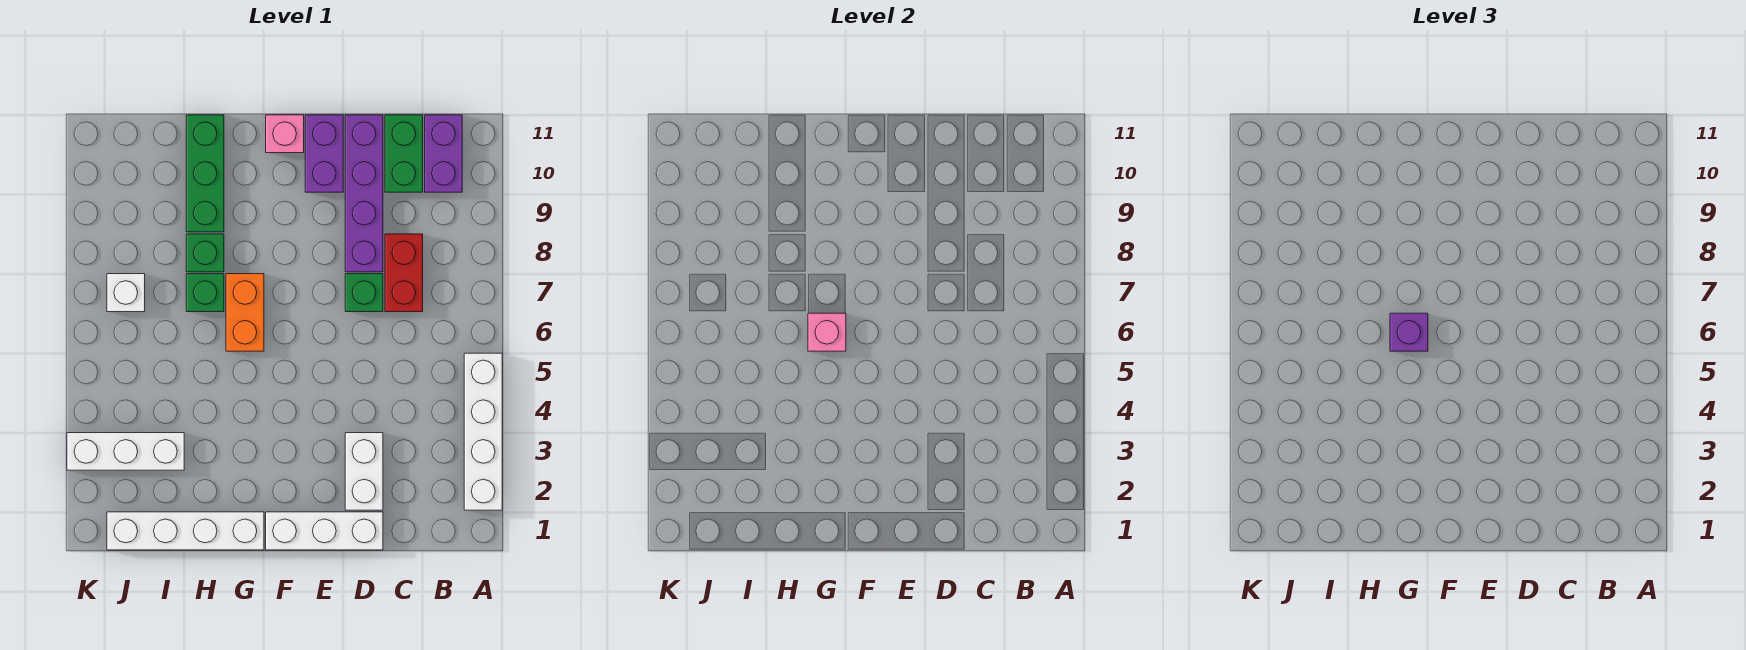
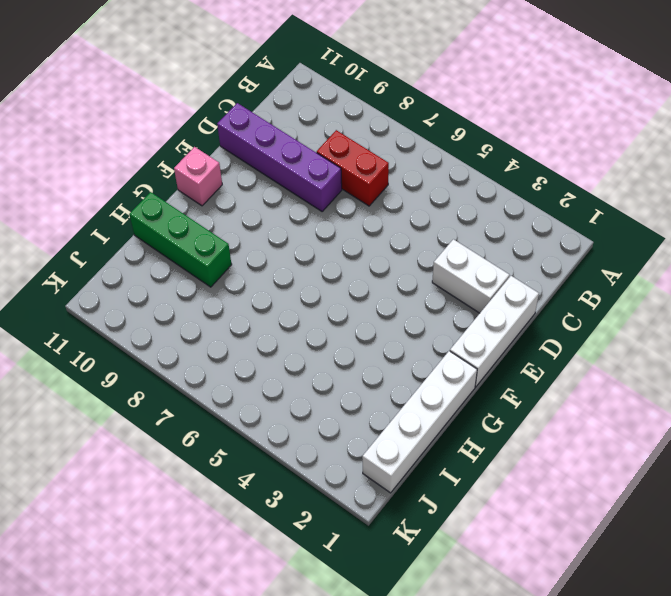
none -> white brick A2:A5 level 1
none -> purple brick B10:B11 level 1
none -> green brick C10:C11 level 1

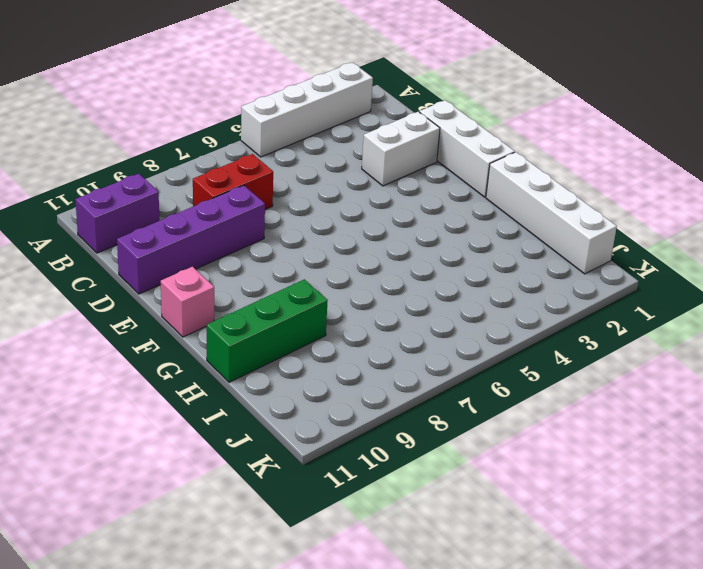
none -> green brick C10:C11 level 1
none -> green brick D7 level 1
none -> purple brick E10:E11 level 1

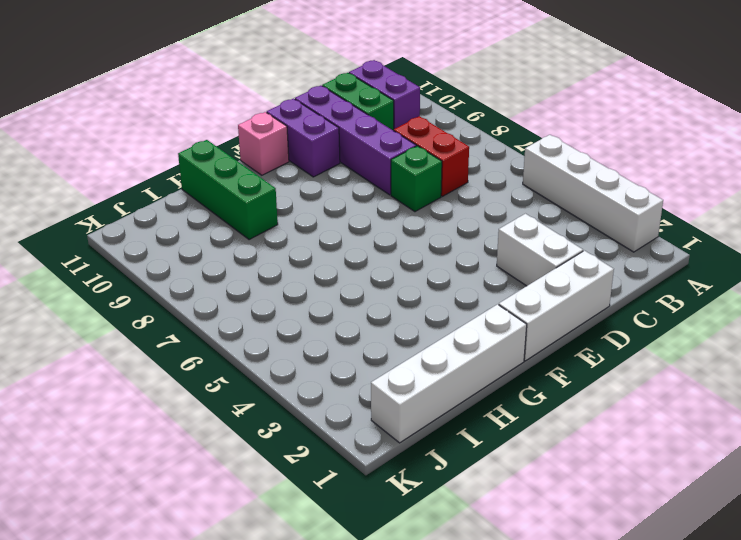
none -> orange brick G6:G7 level 1
none -> green brick H7 level 1
none -> green brick H8 level 1

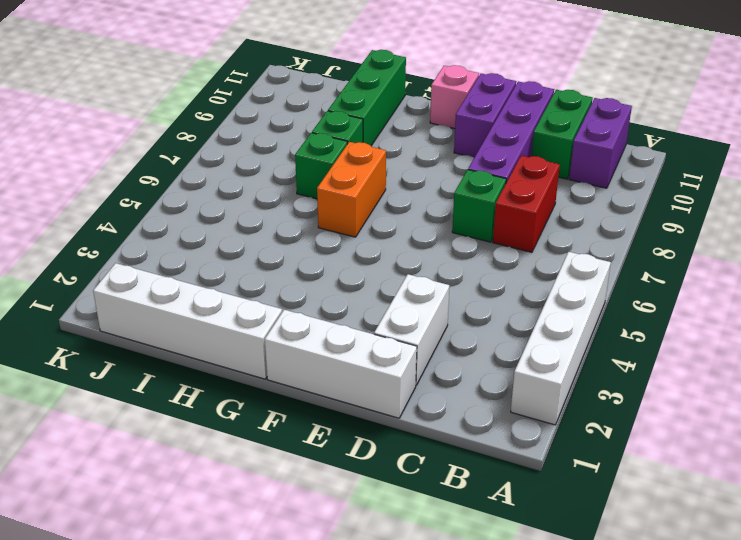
none -> white brick I3:K3 level 1
none -> white brick J7 level 1
none -> pink brick G6 level 2

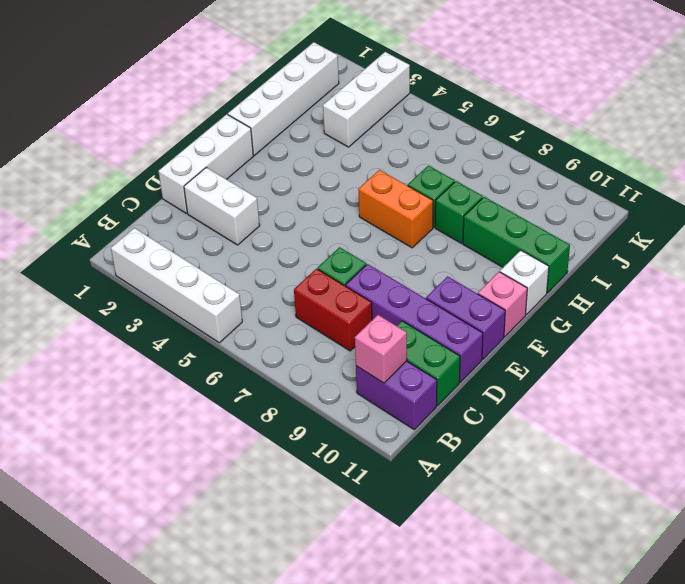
pink brick B10 level 2 -> pink brick G6 level 2
white brick G11 level 1 -> white brick J7 level 1
none -> purple brick G6 level 3

